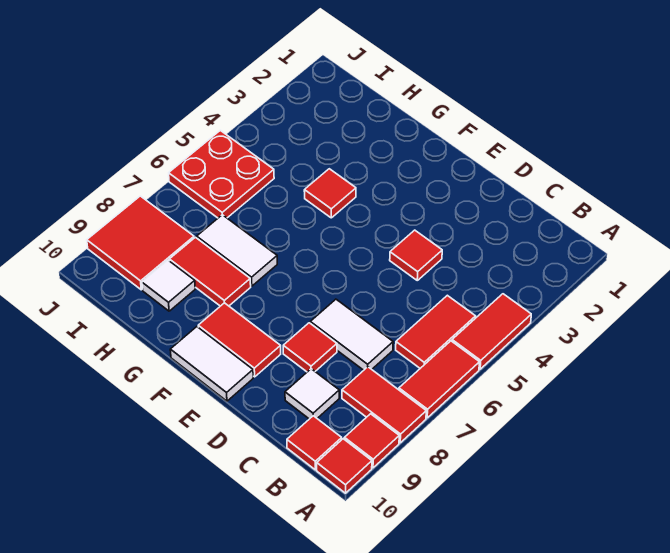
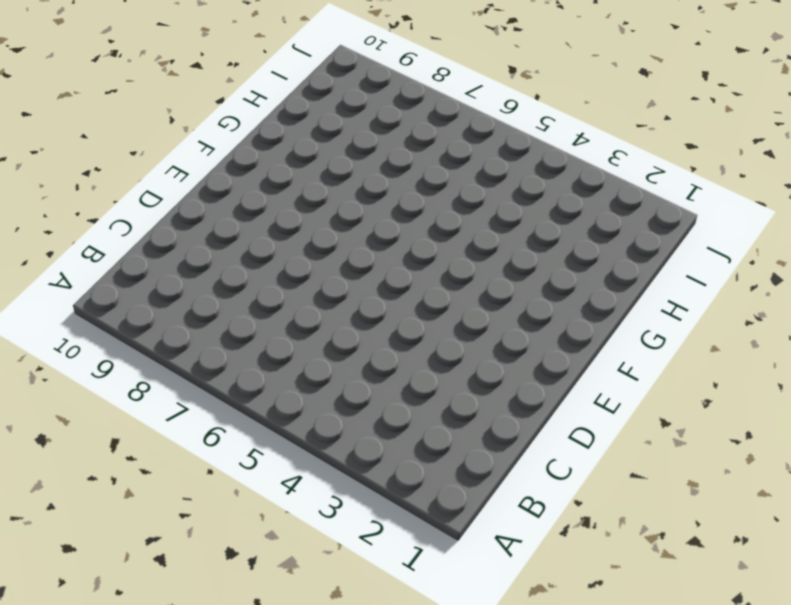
none -> red tile A4:A5 level 1
none -> red tile A6:A7 level 1
none -> red tile A8:B8 level 1

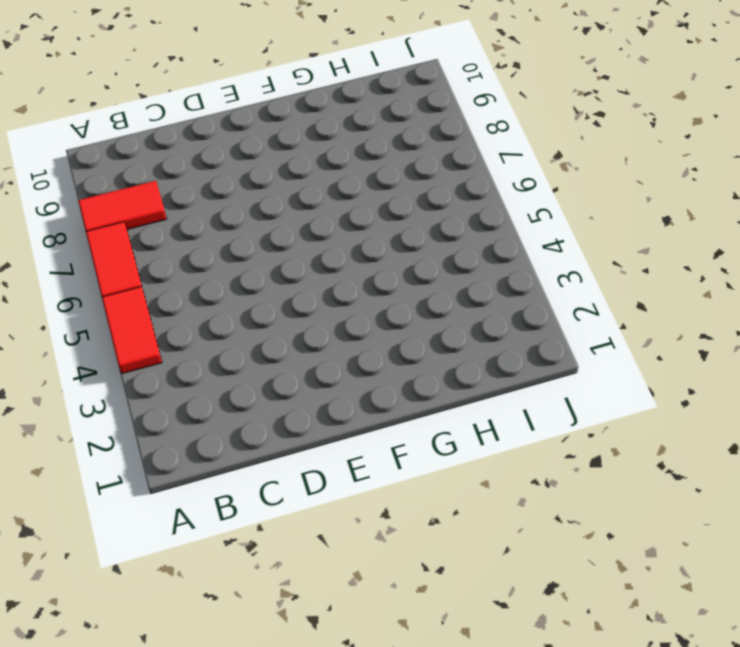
none -> red tile A9 level 1
none -> red tile A10 level 1
none -> red tile B5:B6 level 1

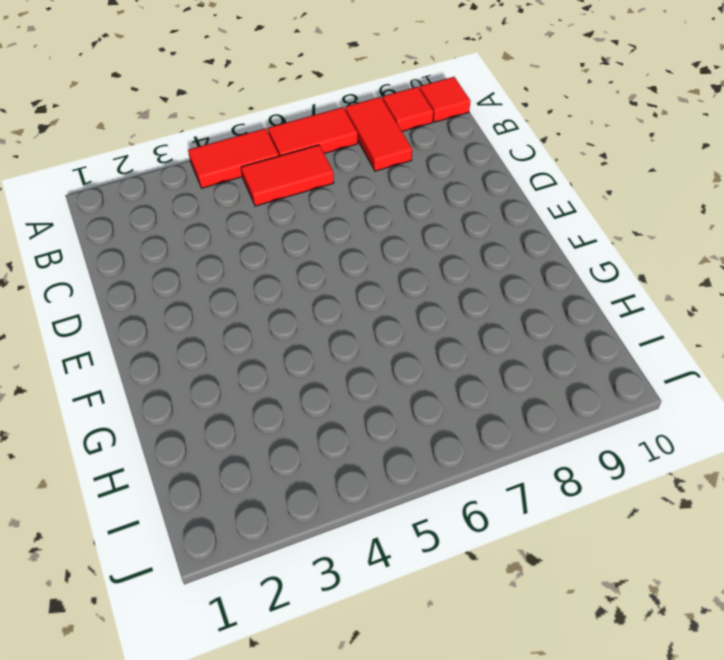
none -> red tile B10 level 1
none -> white tile C7:D7 level 1
none -> white tile C9 level 1

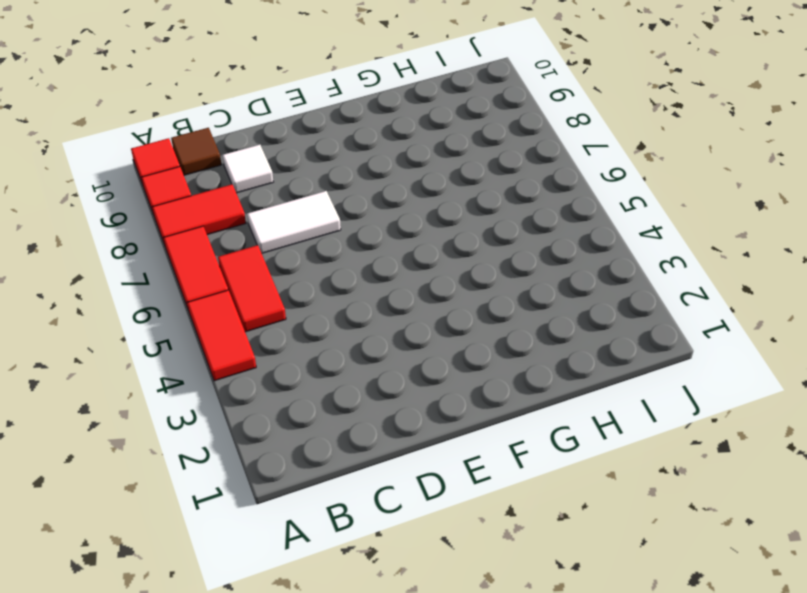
brown tile B10 level 1 -> red tile B10 level 1
none -> red tile D4 level 1
none -> red tile D8 level 1
none -> red tile E9:F9 level 1

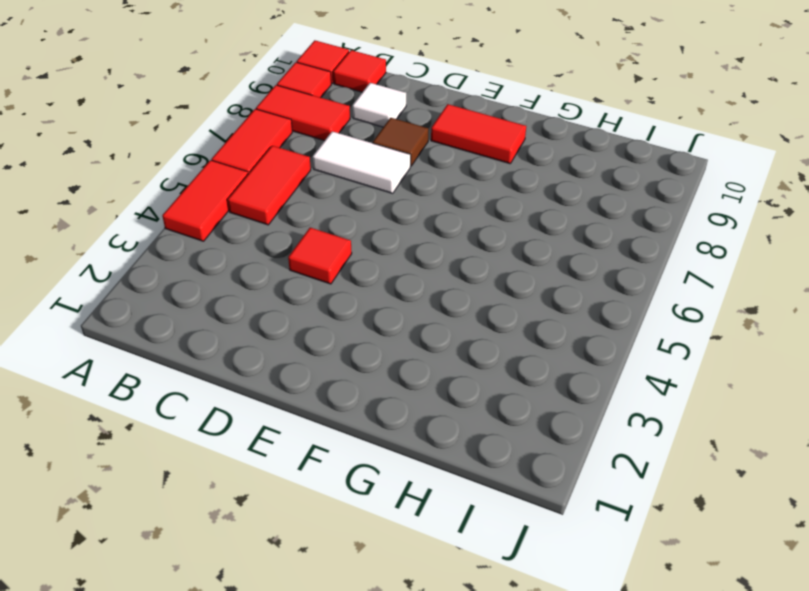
brown tile D8 level 1 -> red tile D8 level 1
none -> white tile E10:F10 level 1
none -> red tile G4 level 1
none -> white tile G7:H7 level 1

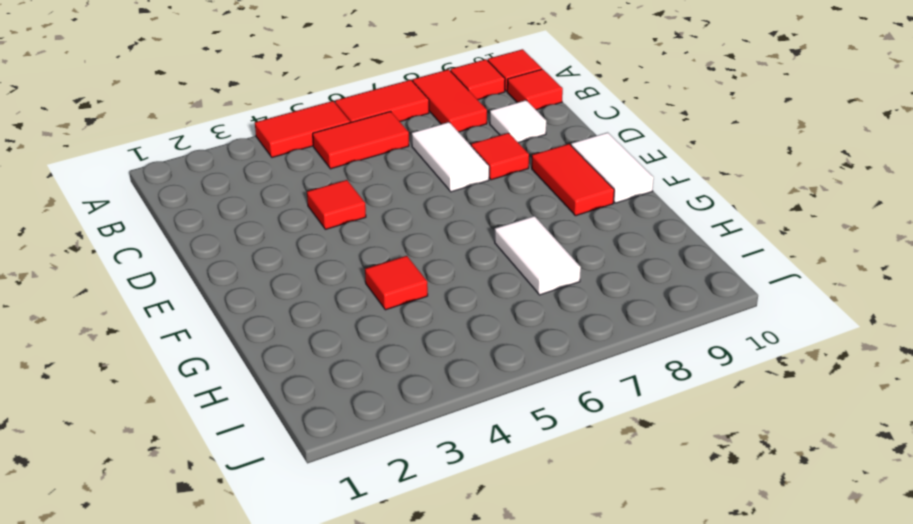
none -> red tile G8:H8 level 1
none -> white tile H9 level 1
none -> red plate I5:J6 level 1

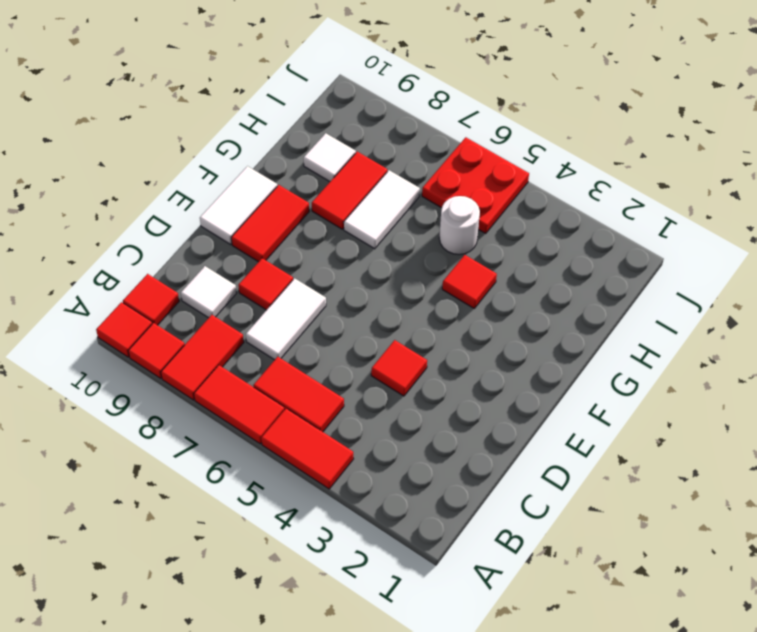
white round brick H5 level 1 -> none
none -> red tile I8:J9 level 1

